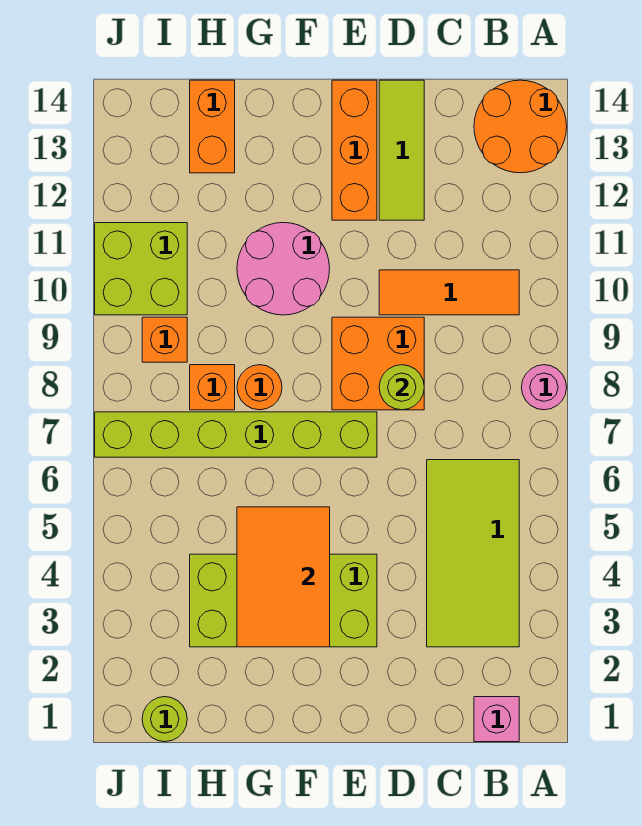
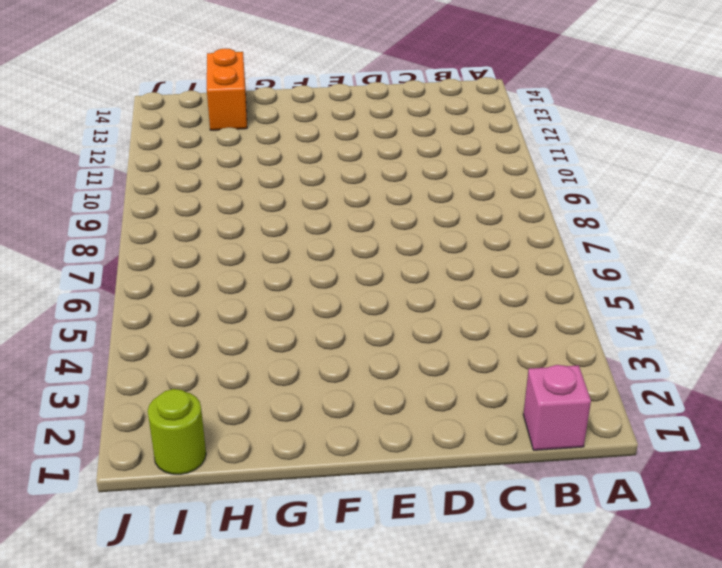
none -> pink round brick A8 level 1
none -> orange round brick A13:B14 level 1
none -> lime tile B3:C6 level 1

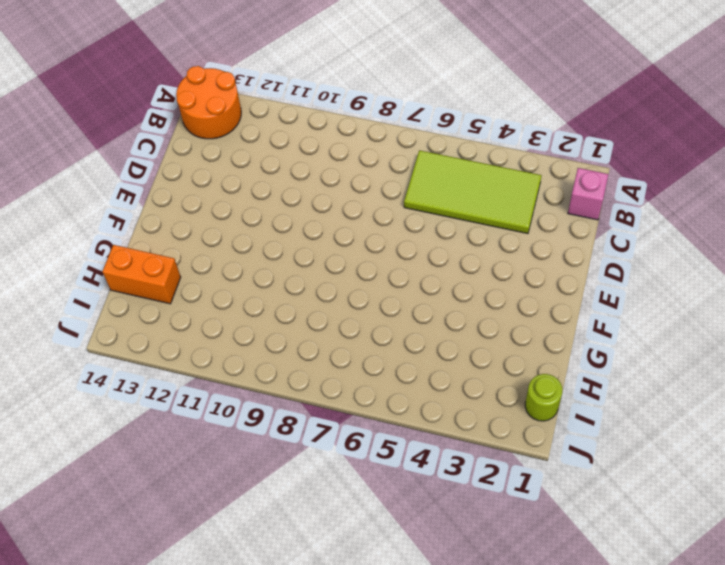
none -> pink round brick A8 level 1
none -> orange tile B10:D10 level 1
none -> orange brick D8:E9 level 1

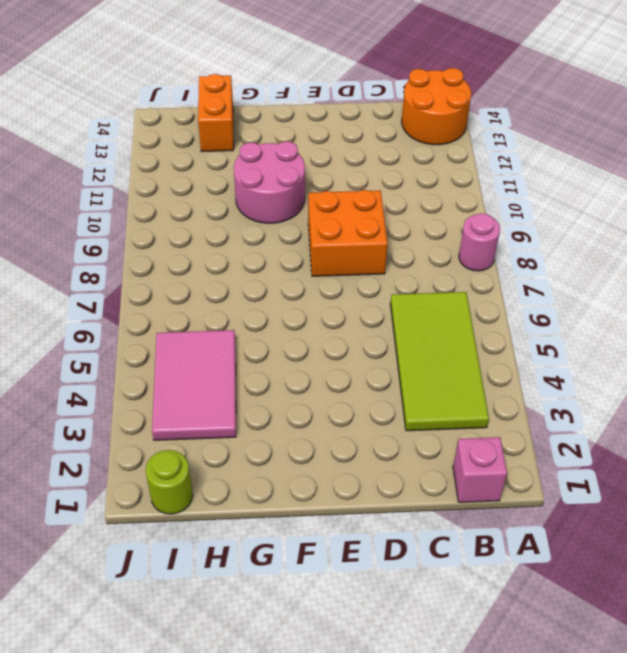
pink tile H3:I5 level 1 -> lime brick E3:H4 level 1
none -> orange tile B10:D10 level 1
none -> lime tile D12:D14 level 1
none -> lime brick E7:J7 level 1

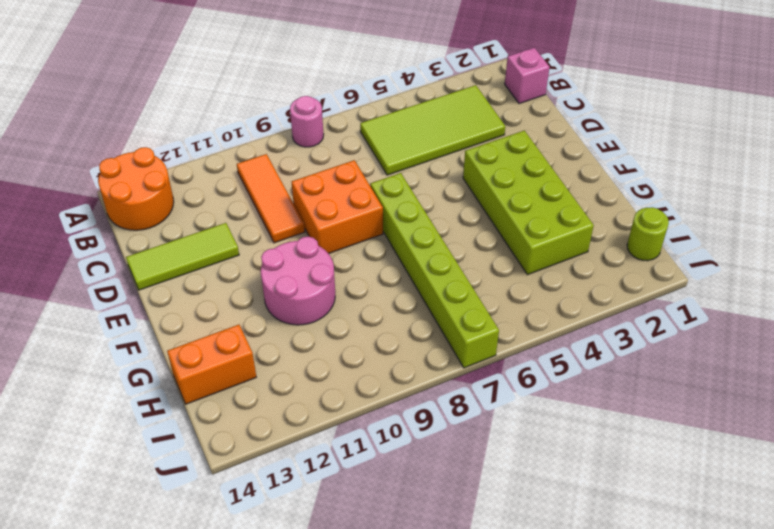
none -> orange brick E12:E14 level 1
none -> orange round brick G8 level 1
none -> orange brick H8 level 1

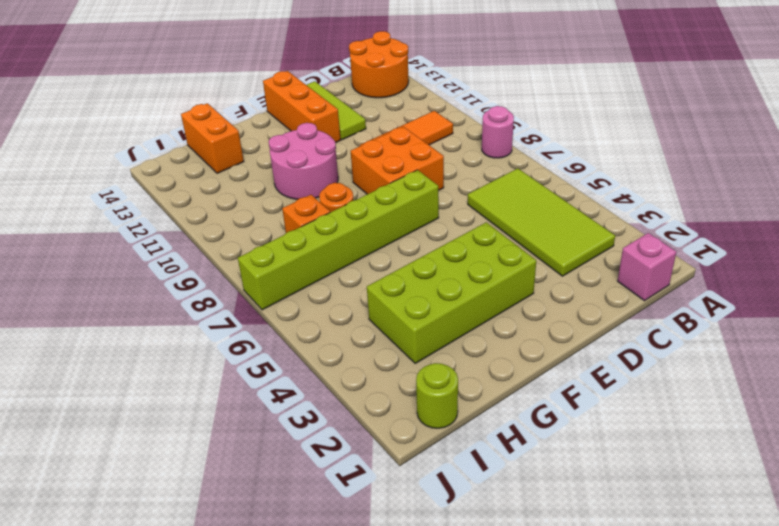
none -> orange brick I9 level 1
none -> lime brick I10:J11 level 1
none -> lime round brick D8 level 2

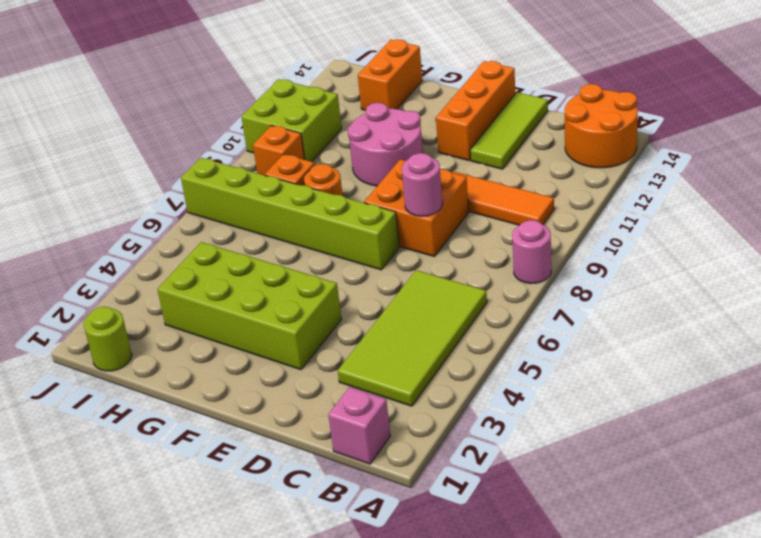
pink round brick D8 level 2 -> lime round brick D8 level 2
none -> orange tile F3:G5 level 2

